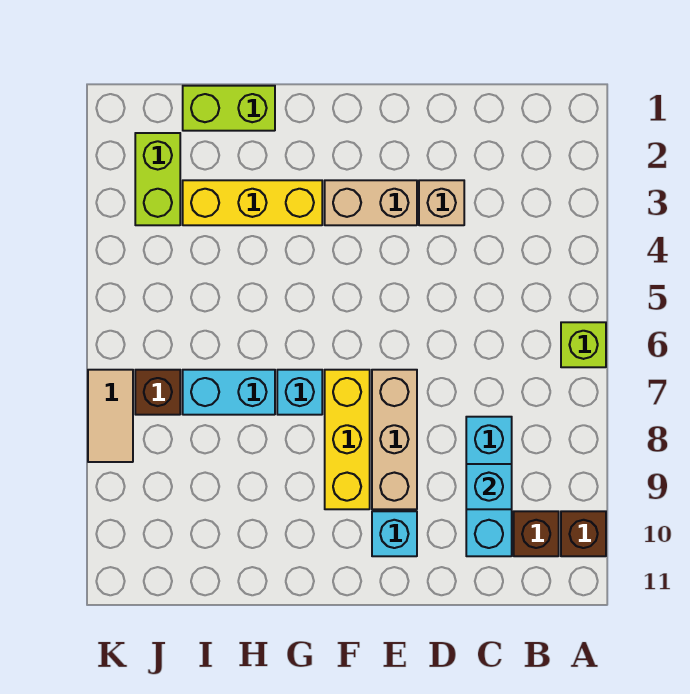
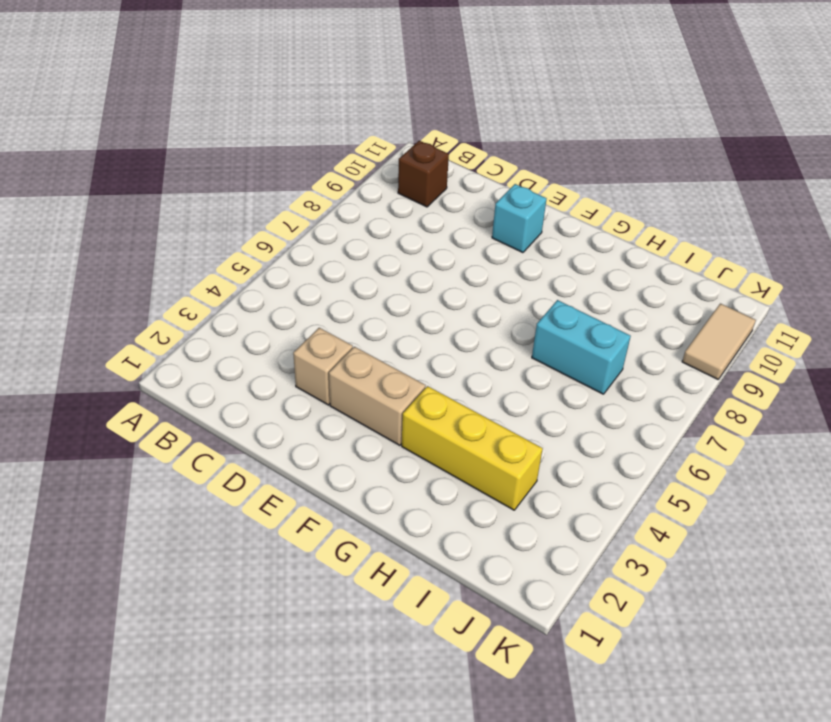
tan tile K9:K10 level 1 -> tan tile K7:K8 level 1
none -> lime brick A6 level 1
none -> brown brick A10 level 1
none -> cyan brick C8:C10 level 1

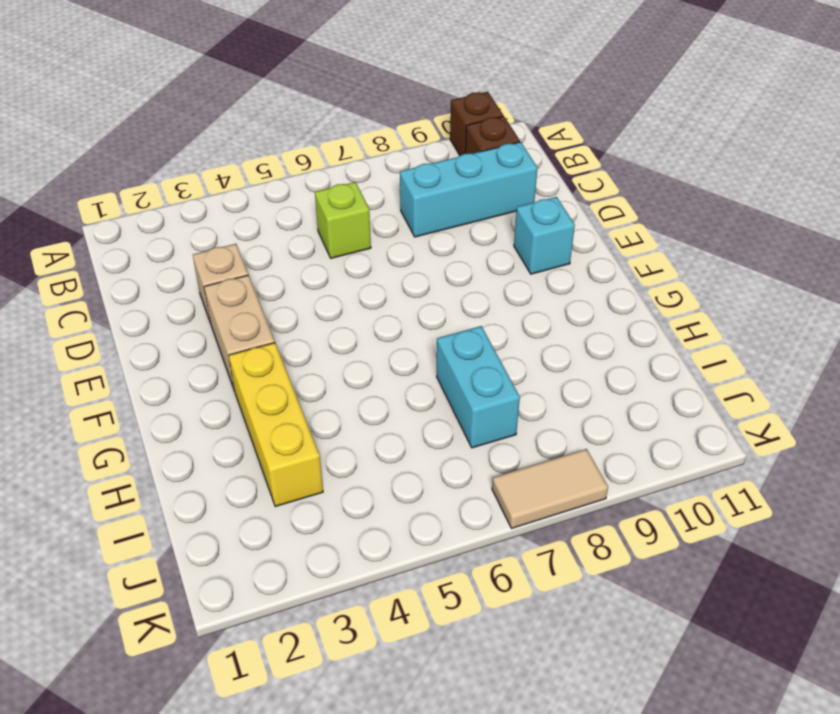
lime brick C6 level 1 -> lime brick A6 level 1
none -> tan brick E7:E9 level 1
none -> yellow brick F7:F9 level 1
none -> cyan brick G7 level 1

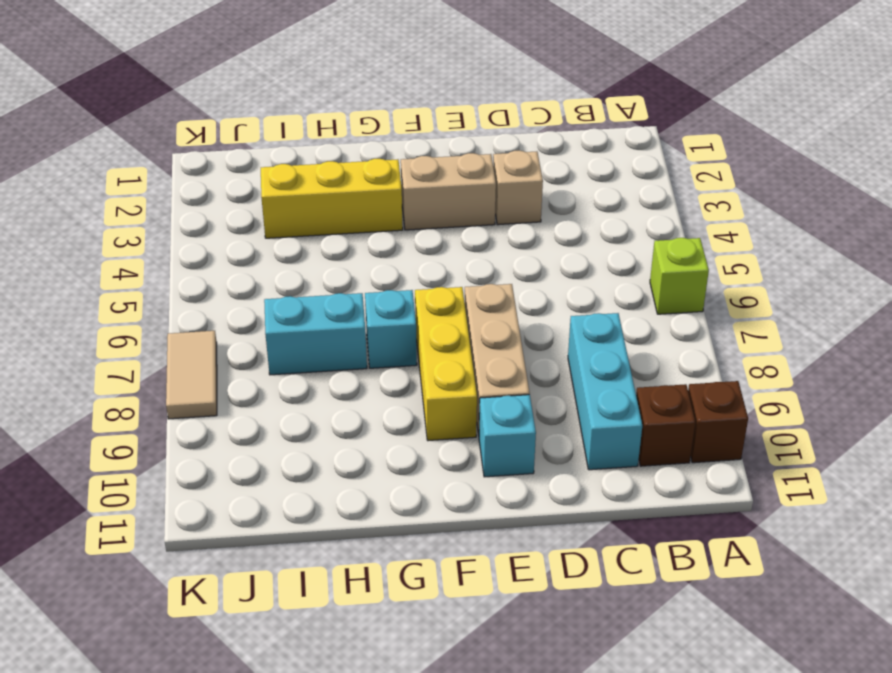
none -> lime brick H1:I1 level 1
none -> lime brick J2:J3 level 1
none -> brown brick J7 level 1

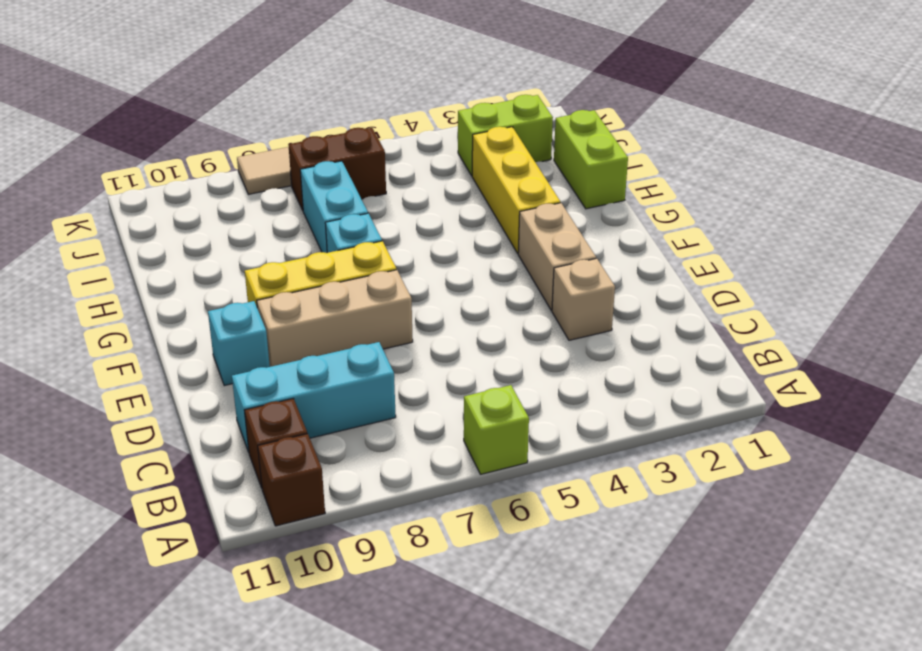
brown brick J6:J7 level 1 -> brown brick J7 level 1
none -> cyan brick C9 level 2

